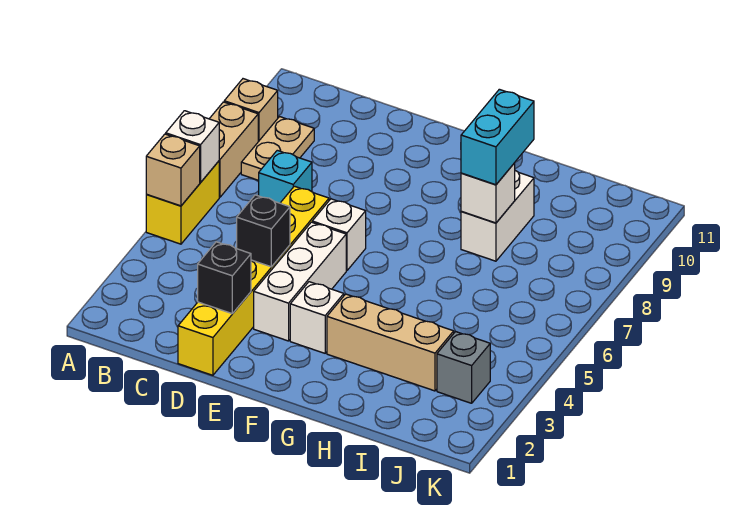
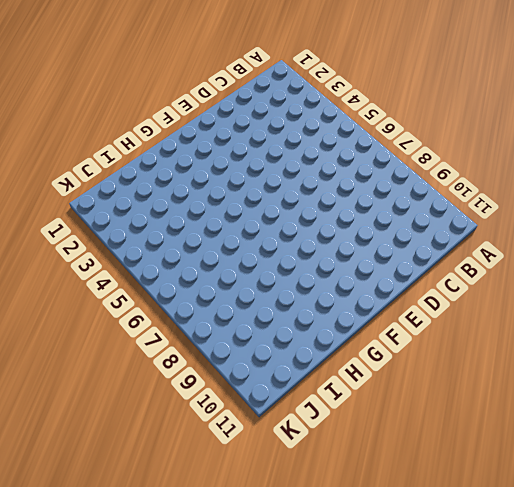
none -> yellow brick A5:A6 level 1
none -> tan brick A7:A8 level 1
none -> tan brick A9 level 1

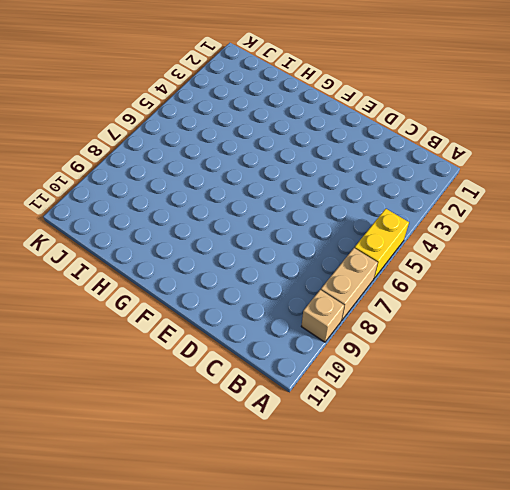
none -> tan plate B8:B9 level 1
none -> cyan brick C7 level 1
none -> yellow brick D1:D6 level 1

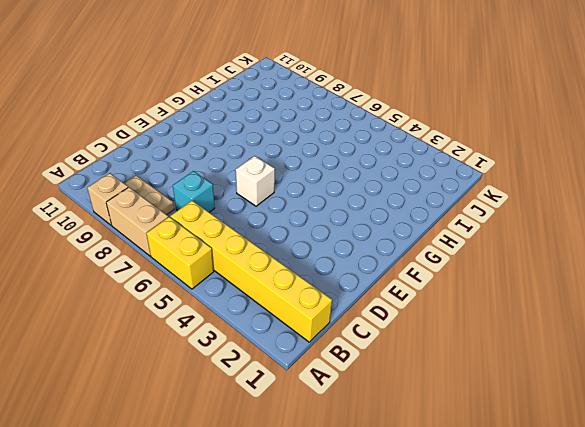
yellow brick B1:B6 level 1 -> yellow brick D1:D6 level 1
none -> white brick E3:E5 level 1
none -> white brick F3 level 1
none -> tan brick G3:I3 level 1

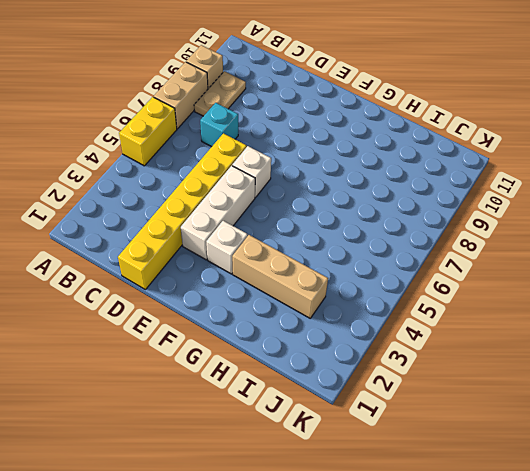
none -> white brick H8:H9 level 1
none -> grey brick J3 level 1
none -> tan brick A5 level 2

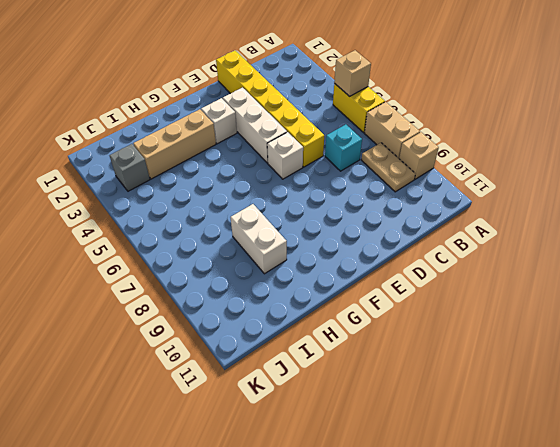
none -> white brick A6 level 2
none -> black brick D2 level 2
none -> black brick D4 level 2

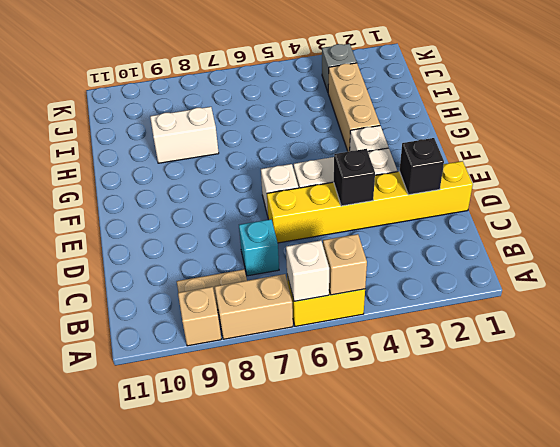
none -> white brick H8 level 2
none -> cyan brick H8:H9 level 3

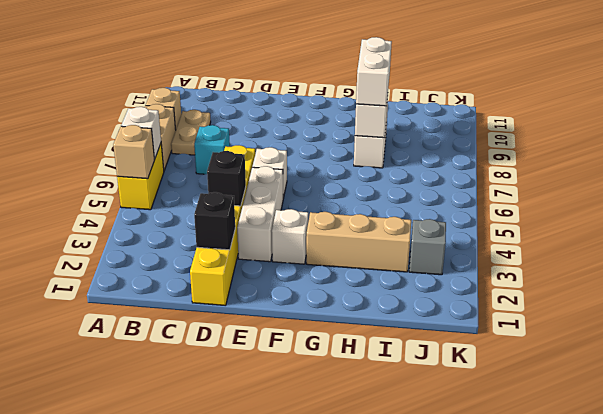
white brick H8:H9 level 3 -> cyan brick H8:H9 level 3

